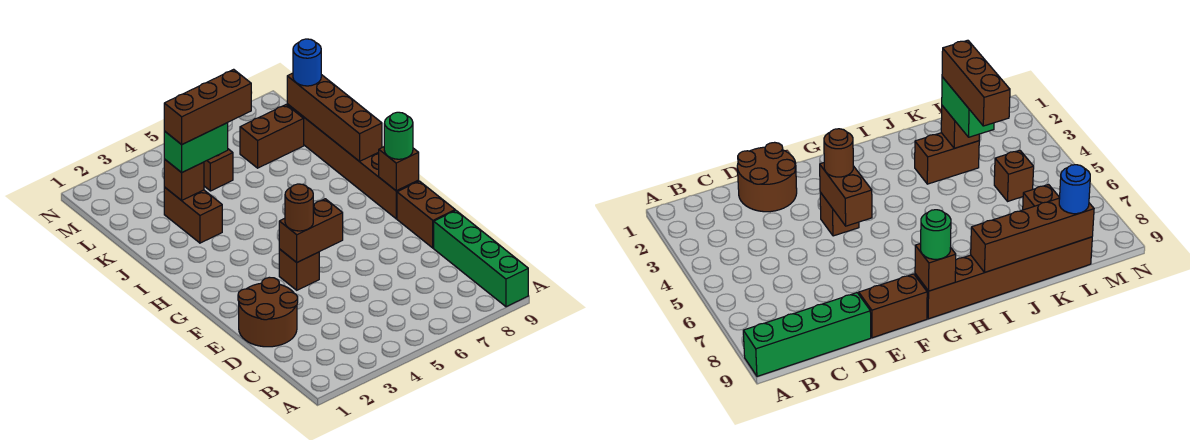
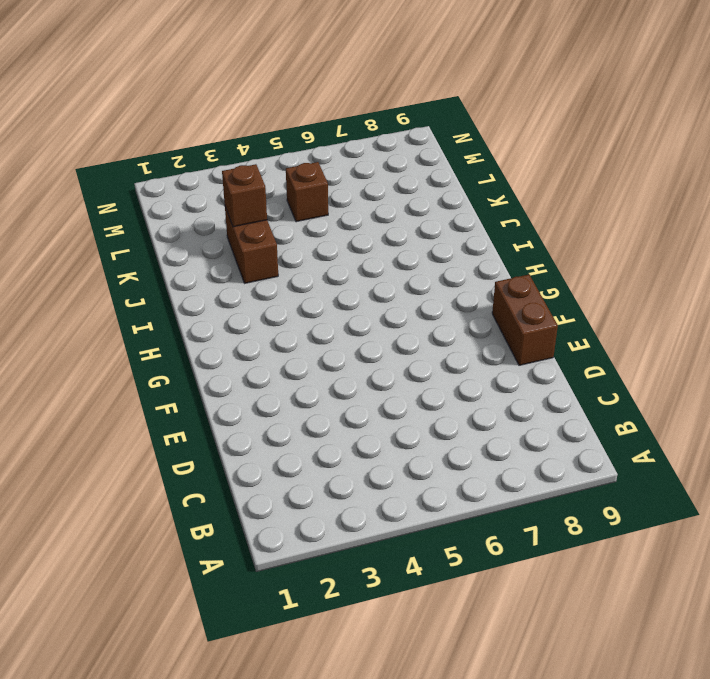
none -> green brick A9:D9 level 1
none -> brown round brick D1:E2 level 1
none -> brown brick F4 level 1

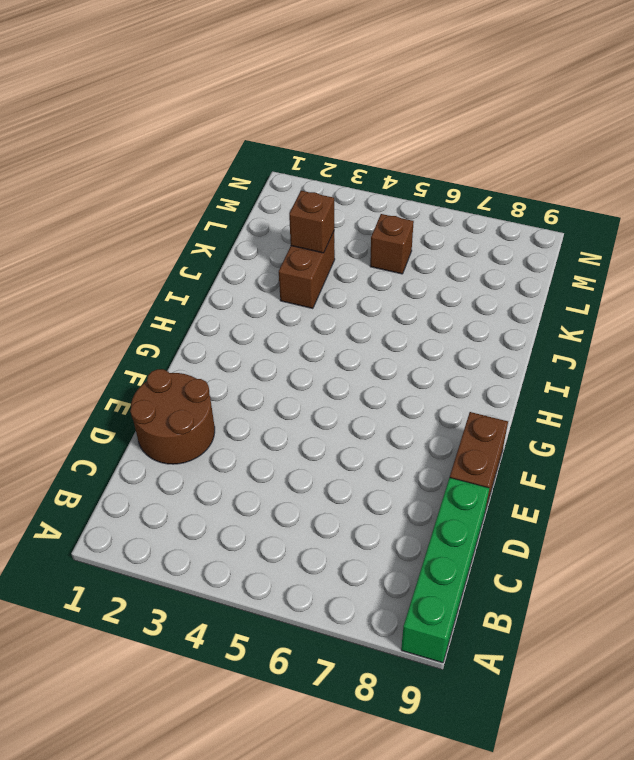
none -> brown brick F4 level 1
none -> brown brick G9:L9 level 1
none -> brown brick L7:L8 level 1

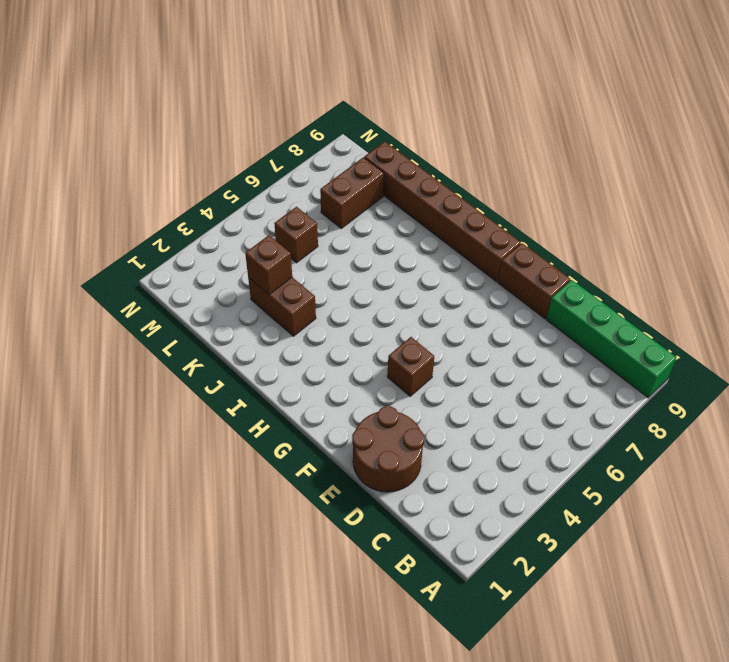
none -> brown brick F4:F5 level 2
none -> brown brick G9 level 2
none -> brown brick I9:L9 level 2

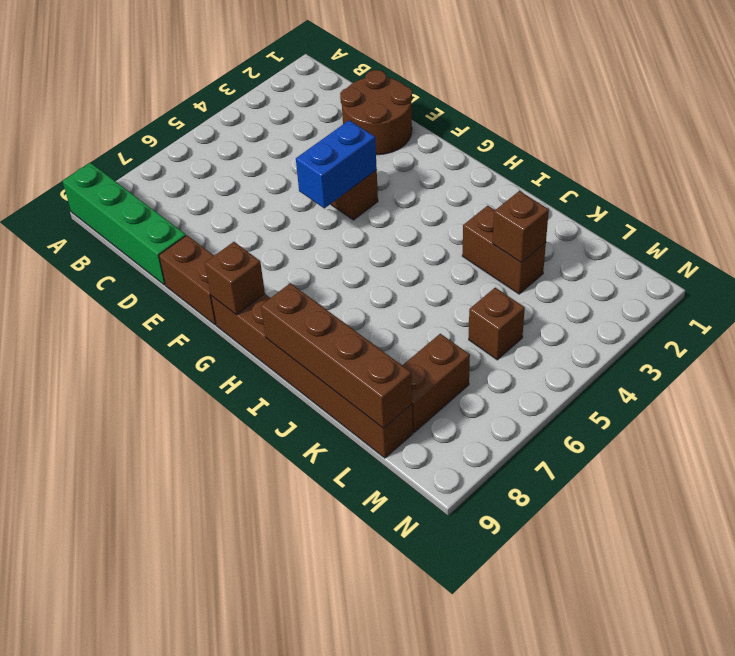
blue brick F4:F5 level 2 -> brown brick F4:F5 level 2
none -> brown round brick F4 level 3
none -> green round brick G9 level 3
none -> green brick K3:K4 level 3

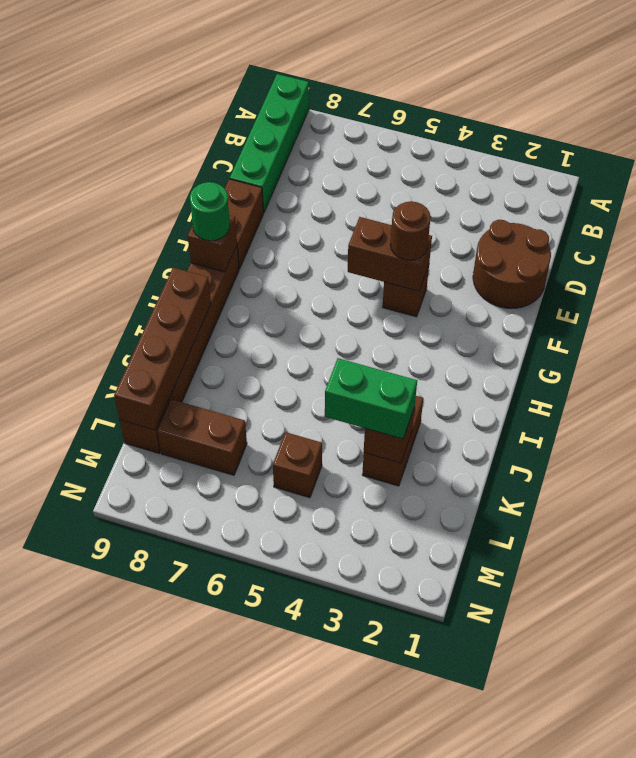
none -> blue round brick L9 level 3
none -> brown brick K3:K5 level 4

